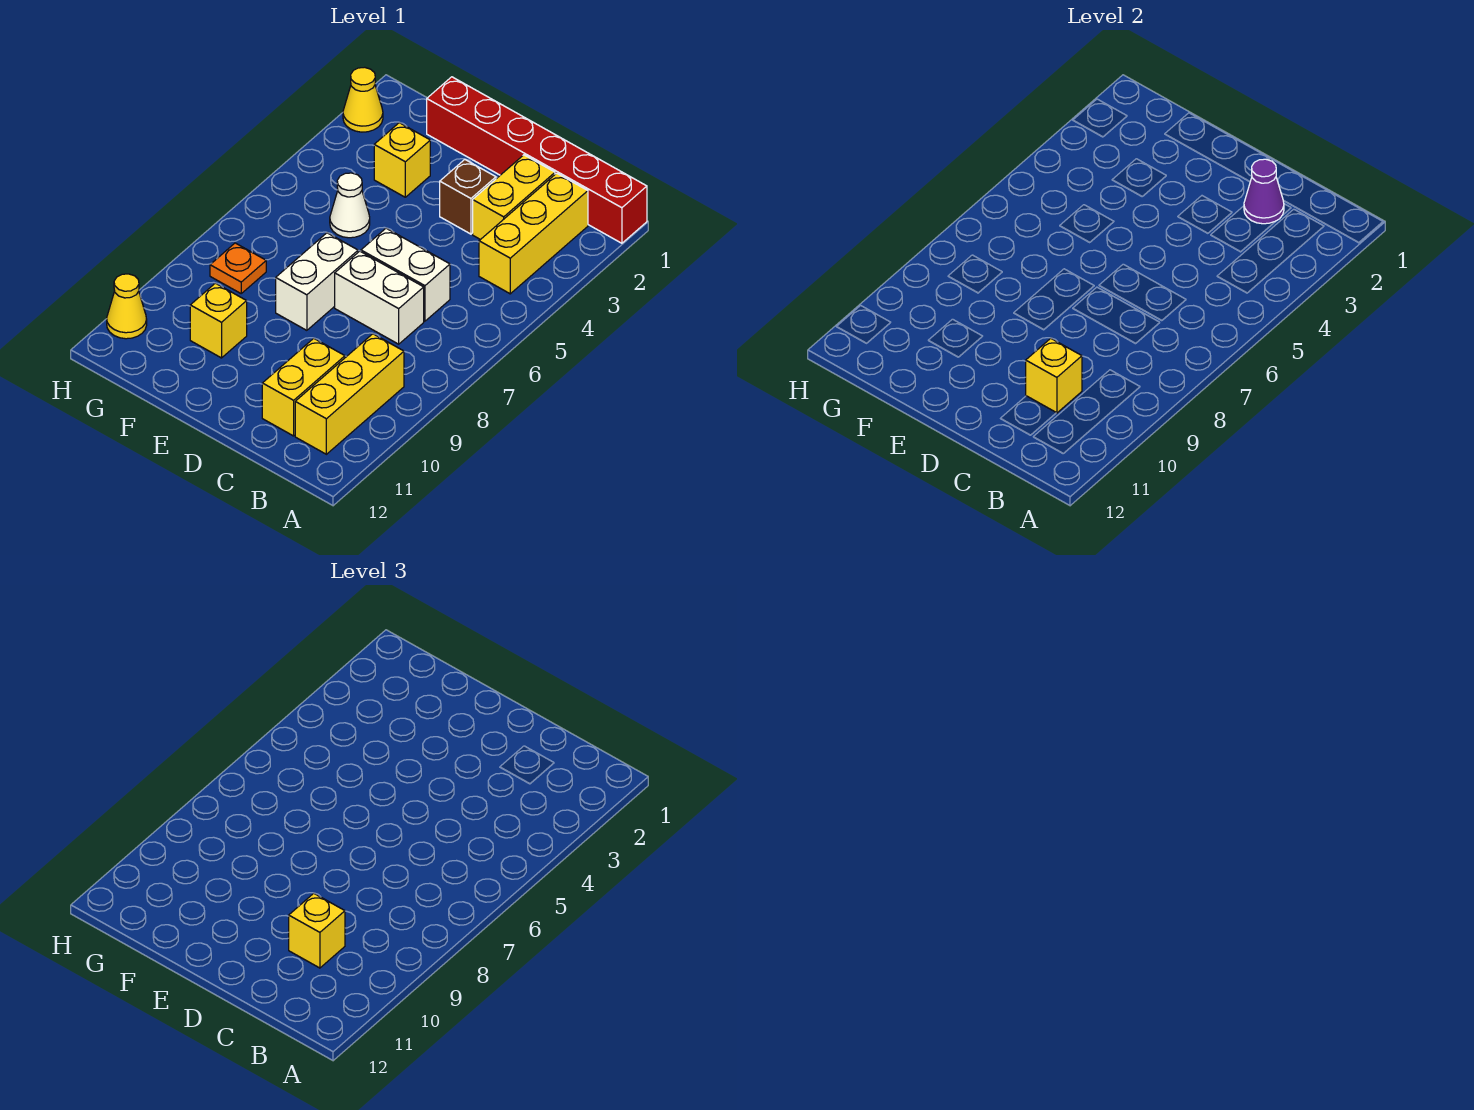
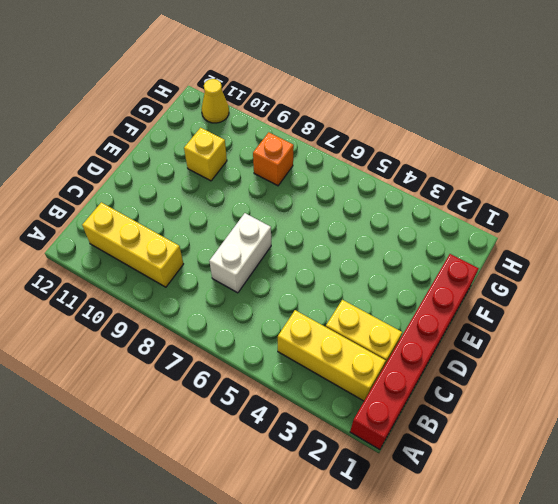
orange brick G8 level 1 -> orange plate G8 level 1
none -> white brick C6:D6 level 1
none -> yellow brick C10:C11 level 1
none -> brown brick D3 level 1

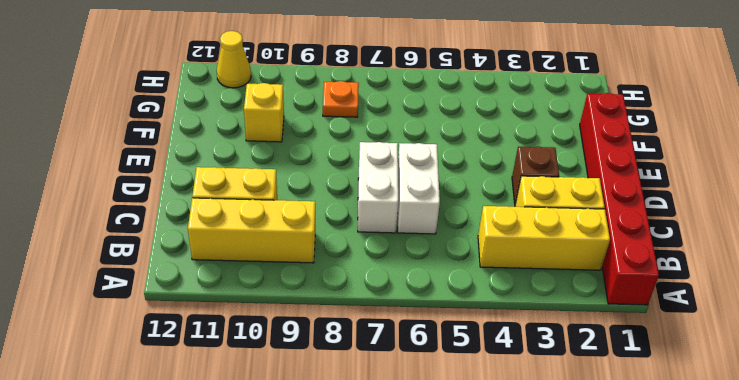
none -> white brick E7:E8 level 1
none -> yellow brick F3 level 1
none -> white cone F5 level 1

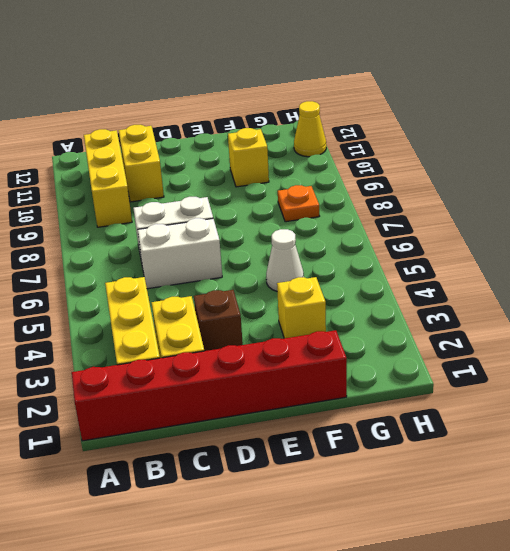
none -> white brick E7:E8 level 1
none -> yellow cone H2 level 1
none -> purple cone C2 level 2

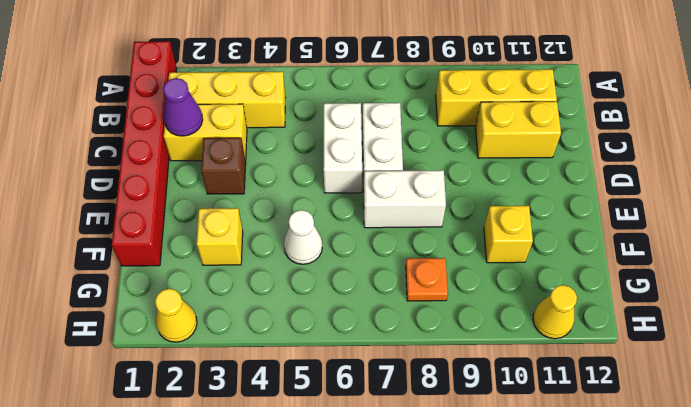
none -> yellow brick C10 level 2
none -> yellow brick C10 level 3

